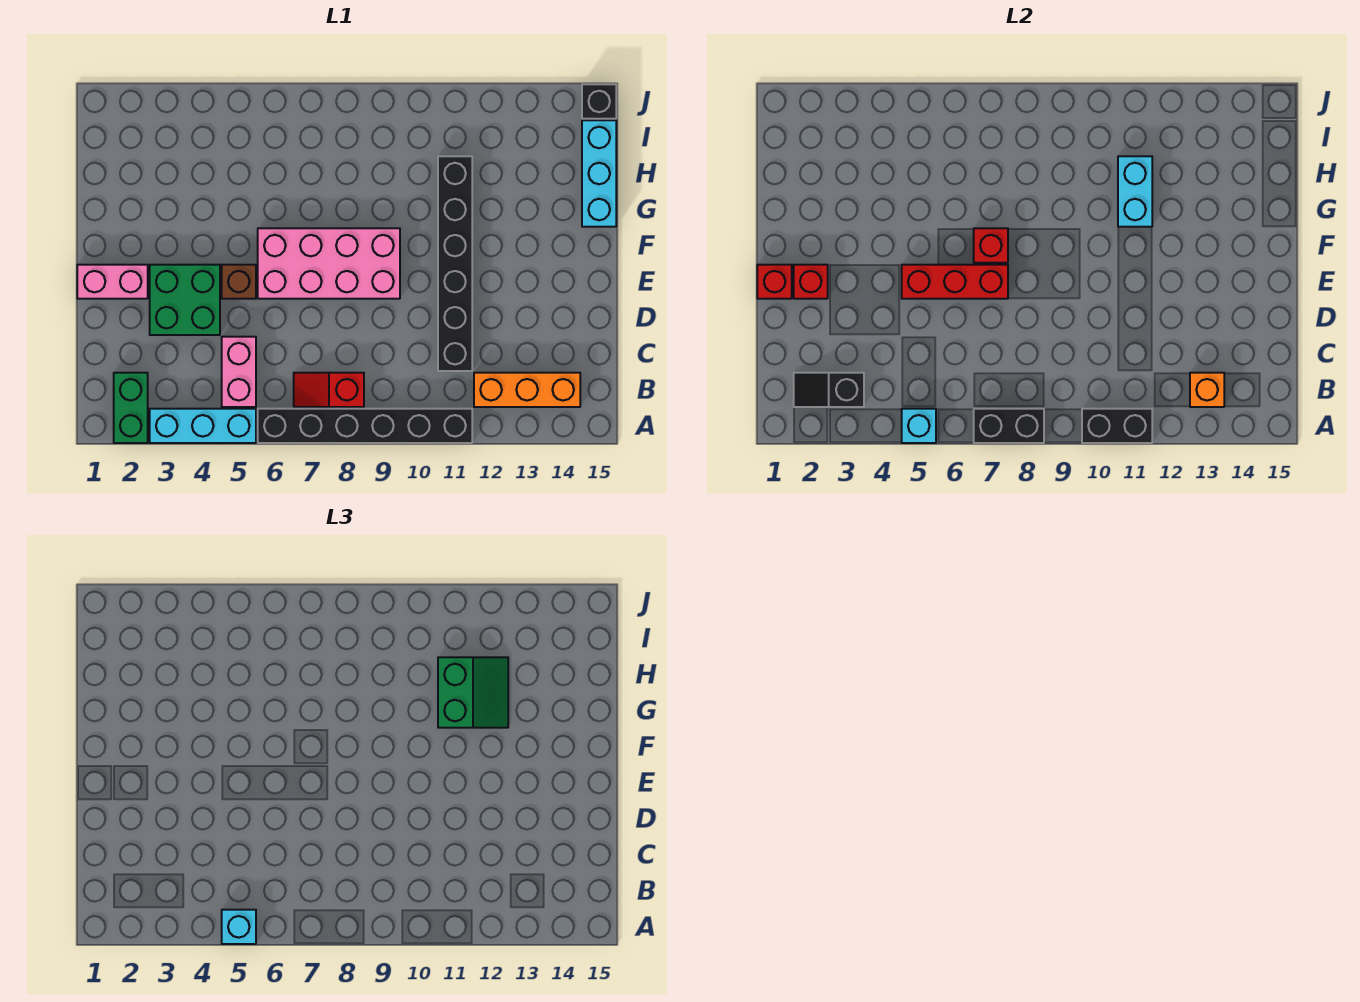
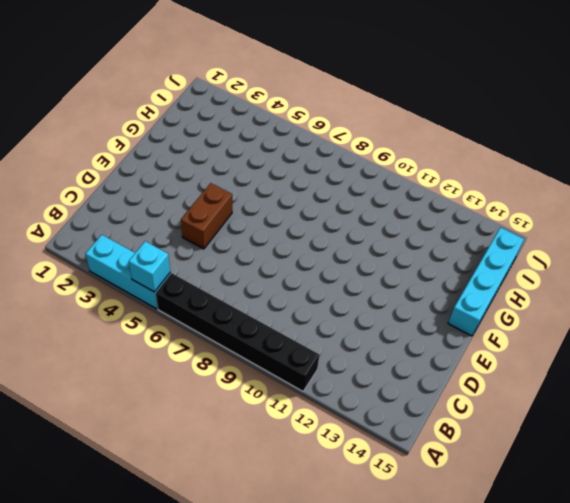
brown brick D5:E5 level 1 -> brown brick E5 level 1
cyan brick F15:I15 level 1 -> cyan brick G15:I15 level 1
none -> green brick A2:B2 level 1
none -> pink brick B5:C5 level 1
none -> red slope B7:B8 level 1 top 8

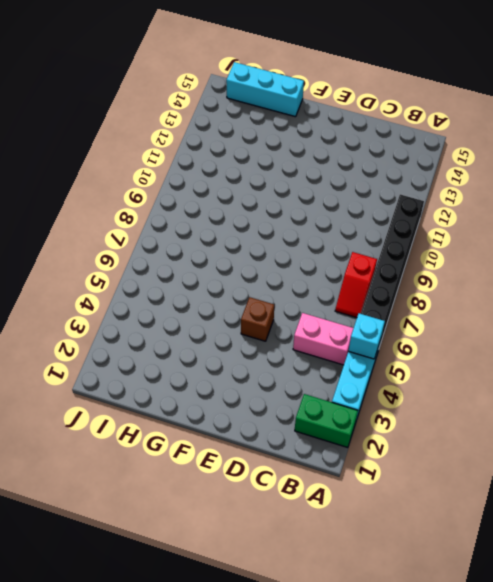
none -> orange brick B12:B14 level 1
none -> black brick C11:H11 level 1
none -> green brick D3:E4 level 1

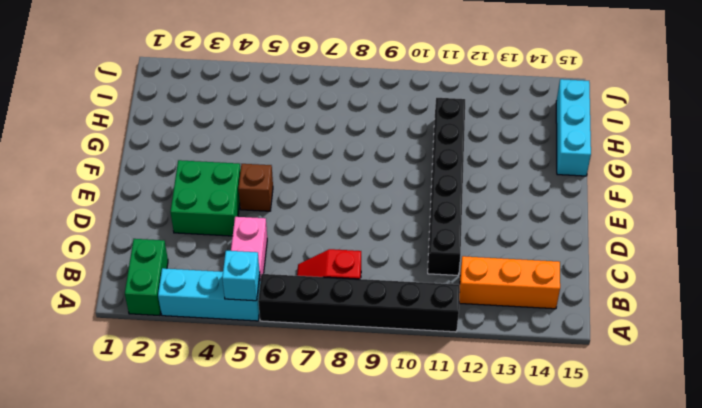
none -> pink brick E1:E2 level 1
none -> pink brick E6:F9 level 1
none -> black brick J15 level 1

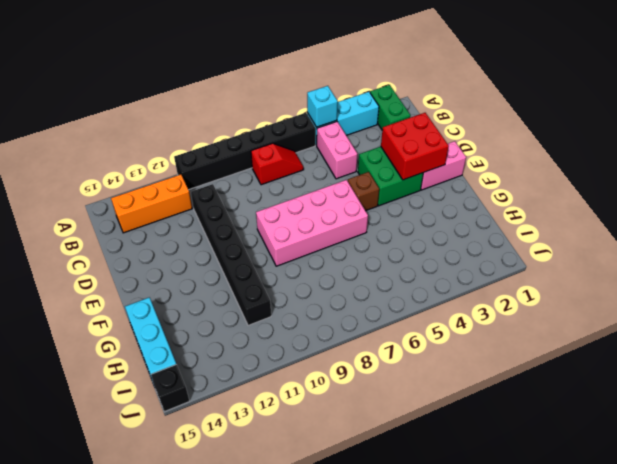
red brick D2:E3 level 2 -> red brick E2 level 2
none -> black brick A7:A8 level 2
none -> black brick A10:A11 level 2
none -> black slope B2:B3 level 2 top 3

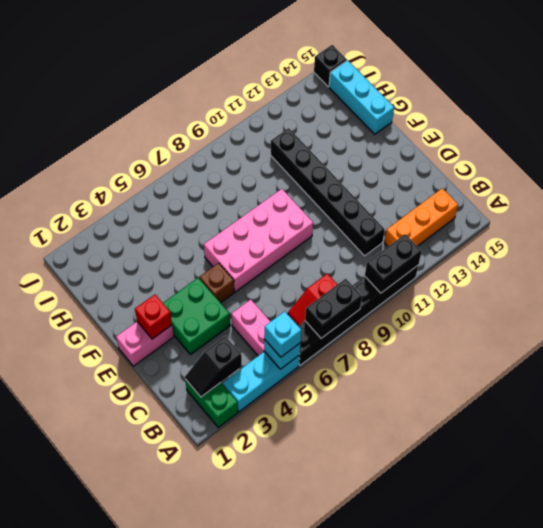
none -> orange brick B13 level 2
none -> red brick E1 level 2
none -> red brick E5:E7 level 2

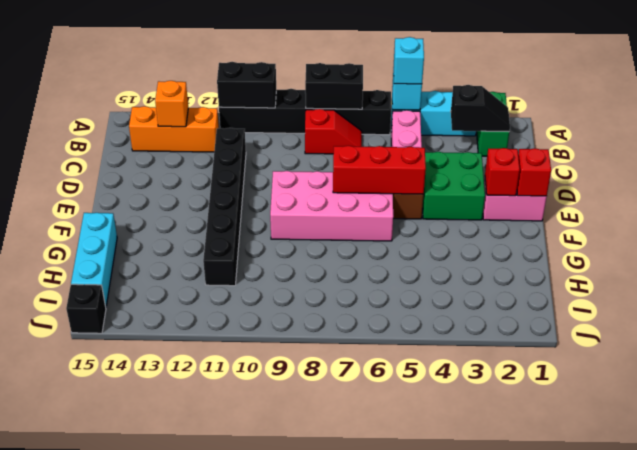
none -> red brick F7 level 2
none -> cyan brick G11:H11 level 2
none -> green slope G11:H12 level 3 top 11

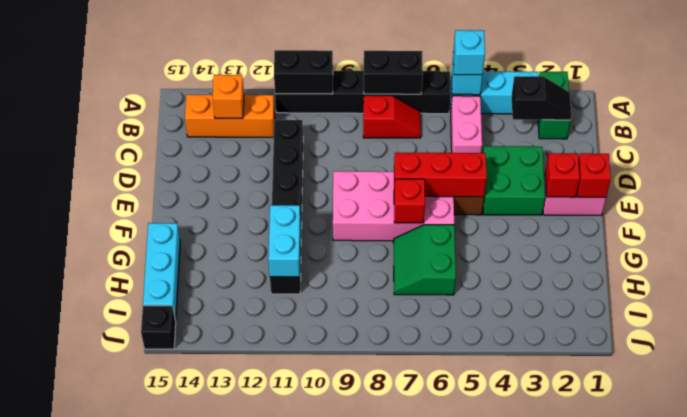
green slope G6:H7 level 1 top 6 -> green slope G11:H12 level 3 top 11

